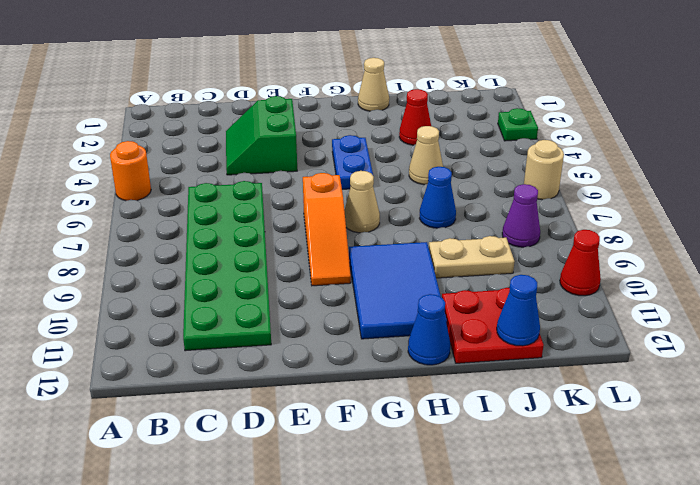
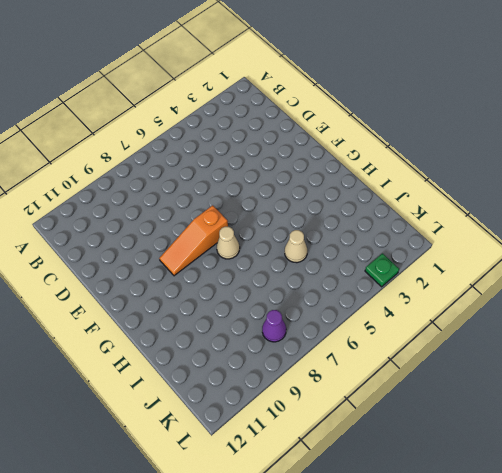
none -> orange round brick A5 level 1
none -> green plate C6:D11 level 1
none -> green slope D3:E4 level 1 top E

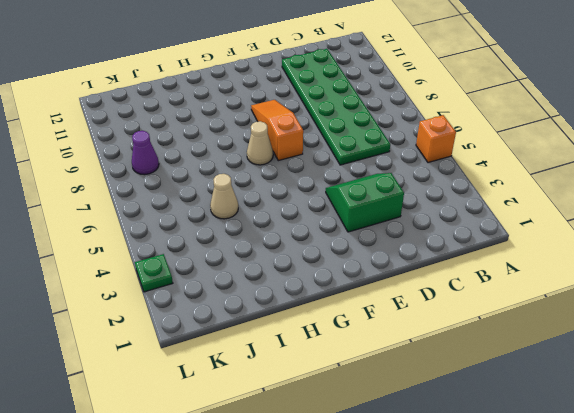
orange brick A5 level 1 -> orange round brick A5 level 1
green slope D3:E4 level 1 top 3 -> green slope D3:E4 level 1 top E
none -> blue plate G4:G5 level 1
none -> blue tile G9:H11 level 1
none -> tan cone H1 level 1

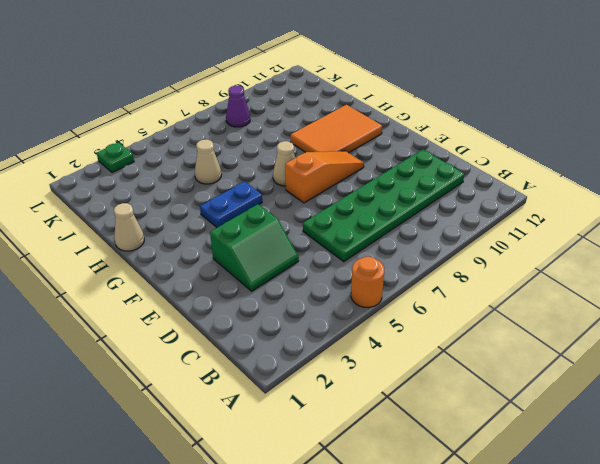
orange tile G9:H11 level 1 -> blue tile G9:H11 level 1
none -> blue cone H12 level 1
none -> red cone I3 level 1
none -> blue cone I7 level 1

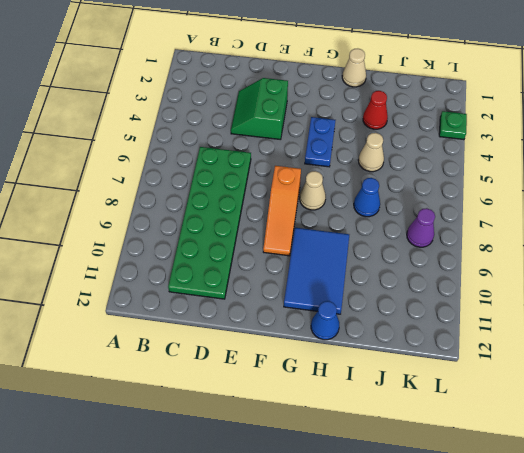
none -> orange round brick A5 level 1
none -> tan plate I9:J9 level 1
none -> red plate I11:J12 level 1

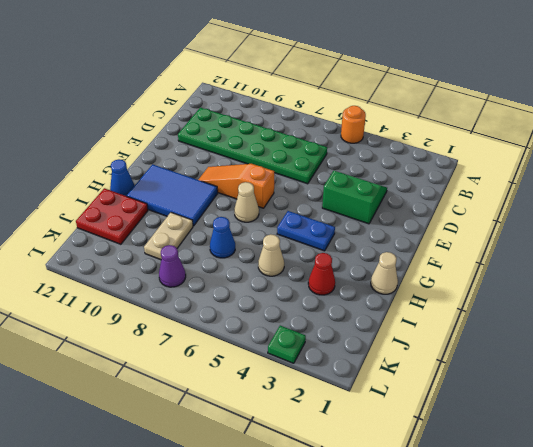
none -> tan round brick L6 level 1
none -> red cone L10 level 1
none -> blue cone J12 level 2

